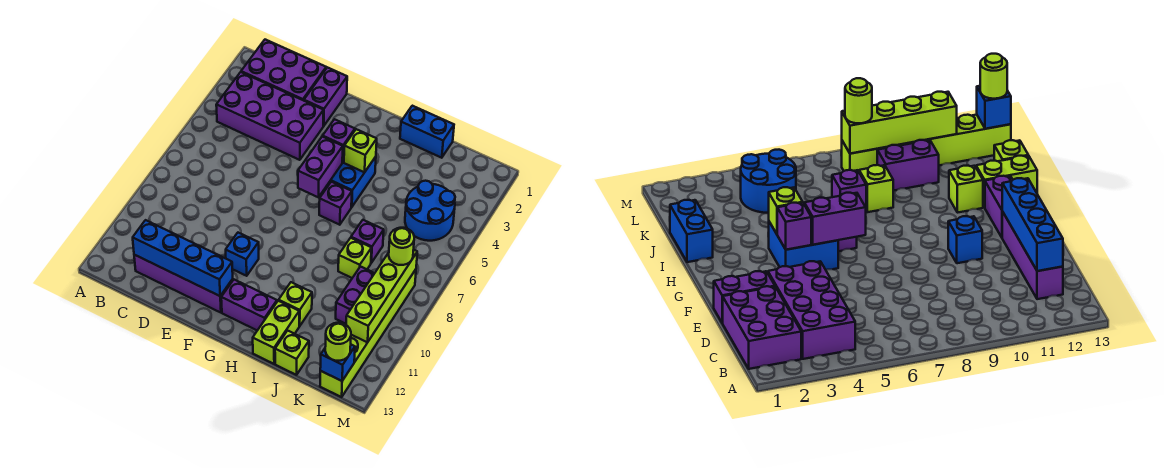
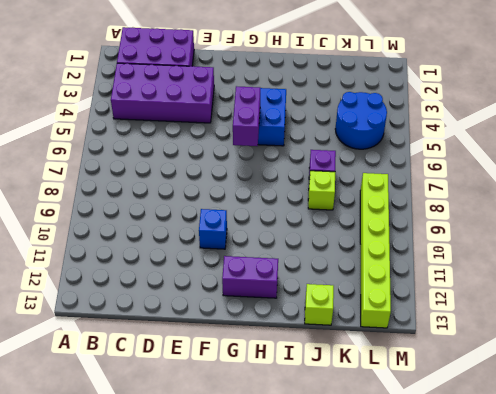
none -> purple brick C12:F12 level 1
none -> purple brick E1:E2 level 1
none -> purple brick H6 level 1

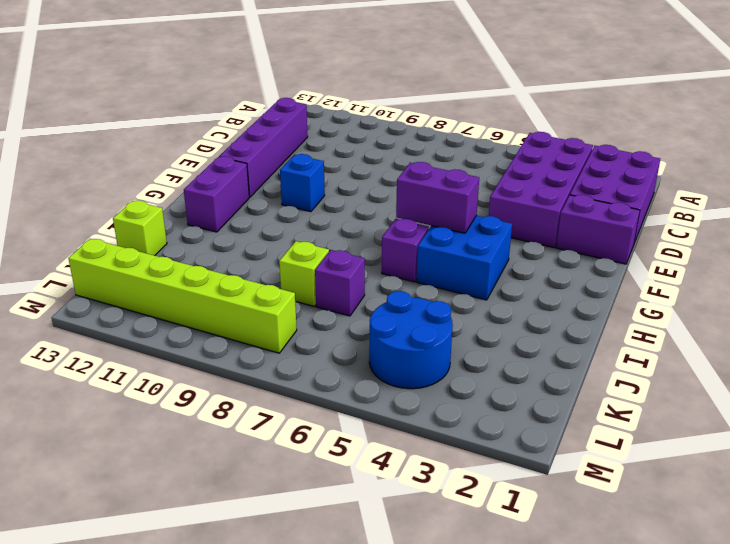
none -> blue brick I1:J1 level 1
none -> lime brick I11 level 1
none -> lime brick I12:I13 level 1

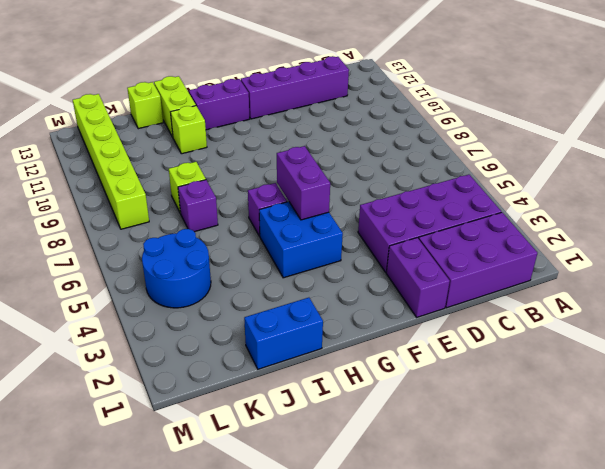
none -> blue brick F10 level 1
none -> purple brick K9:K10 level 1
none -> blue brick C12:F12 level 2

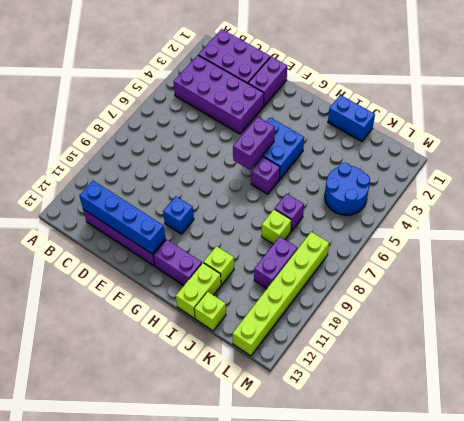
none -> purple brick G4 level 2
none -> lime brick H4 level 2
none -> lime brick L8:L11 level 2

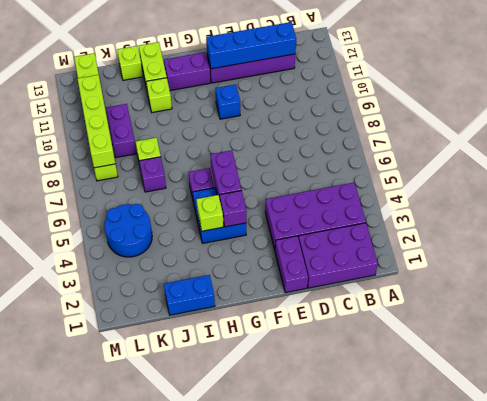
none -> blue brick L13 level 2
none -> lime round brick L8 level 3
none -> lime round brick L13 level 3

